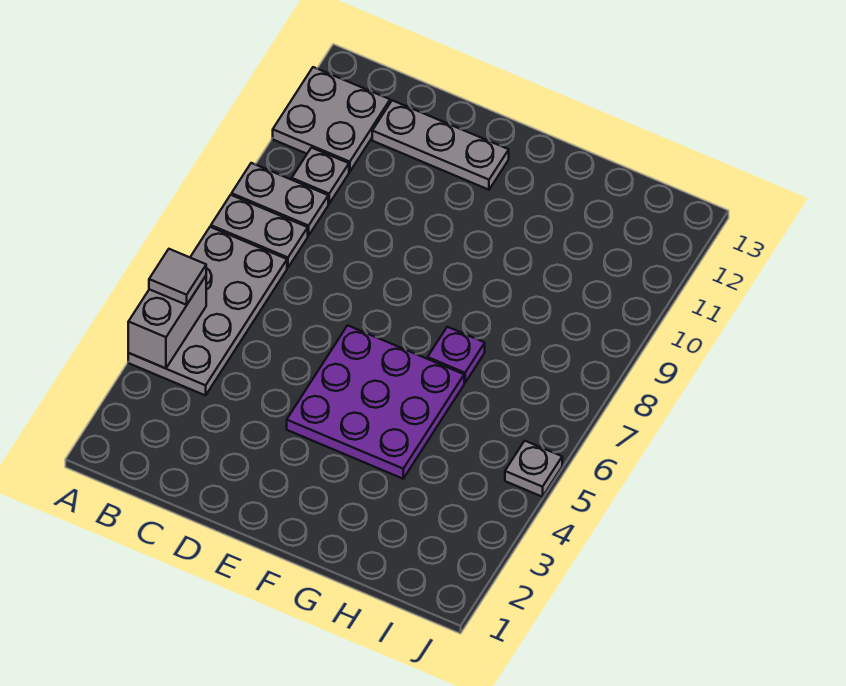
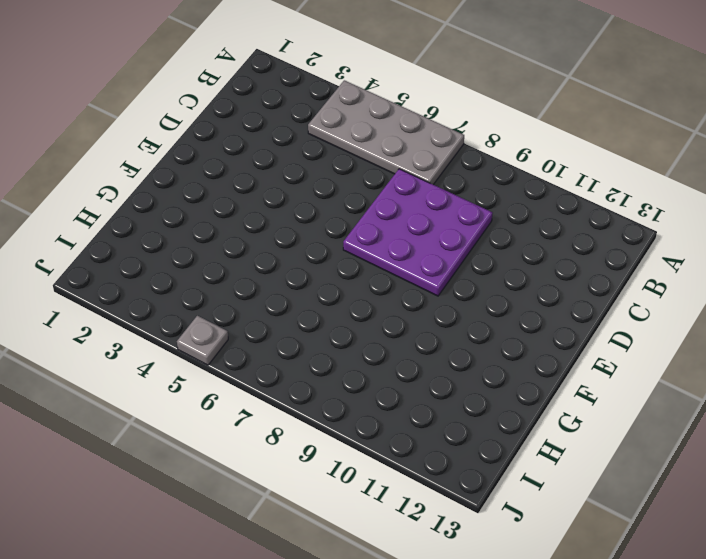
purple plate C7:E9 level 1 -> purple plate E4:G6 level 1
none -> grey plate A8:B8 level 1
none -> grey plate A9:B9 level 1

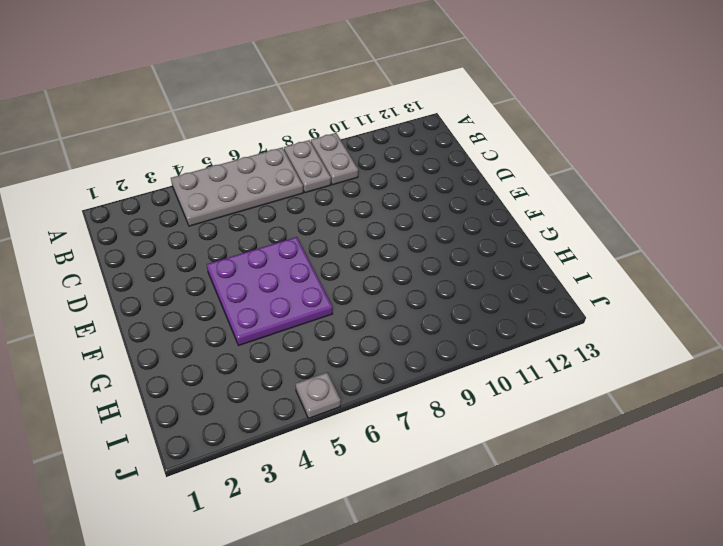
none -> grey plate A11:B12 level 1
none -> grey plate B10 level 1

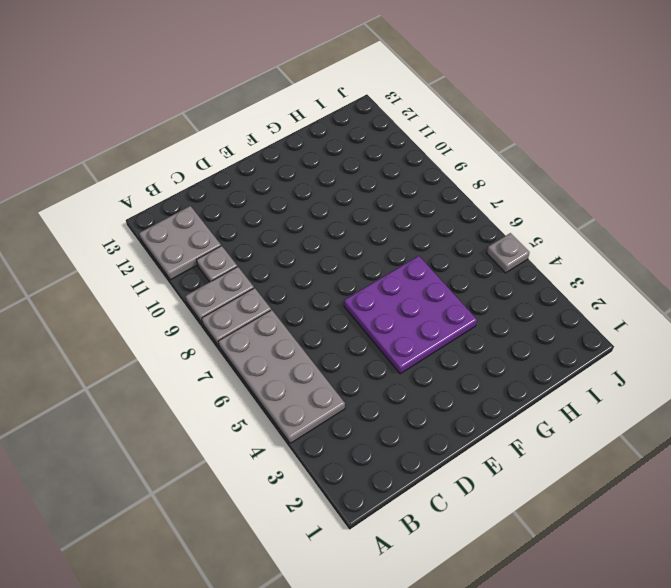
none -> grey plate C12:E12 level 1
none -> purple plate G7 level 1

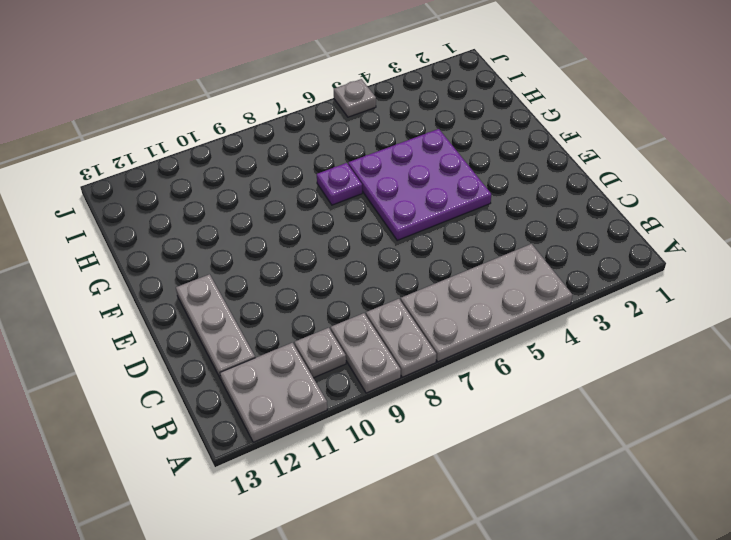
none -> grey brick A4:A5 level 2
none -> grey tile A5 level 3

